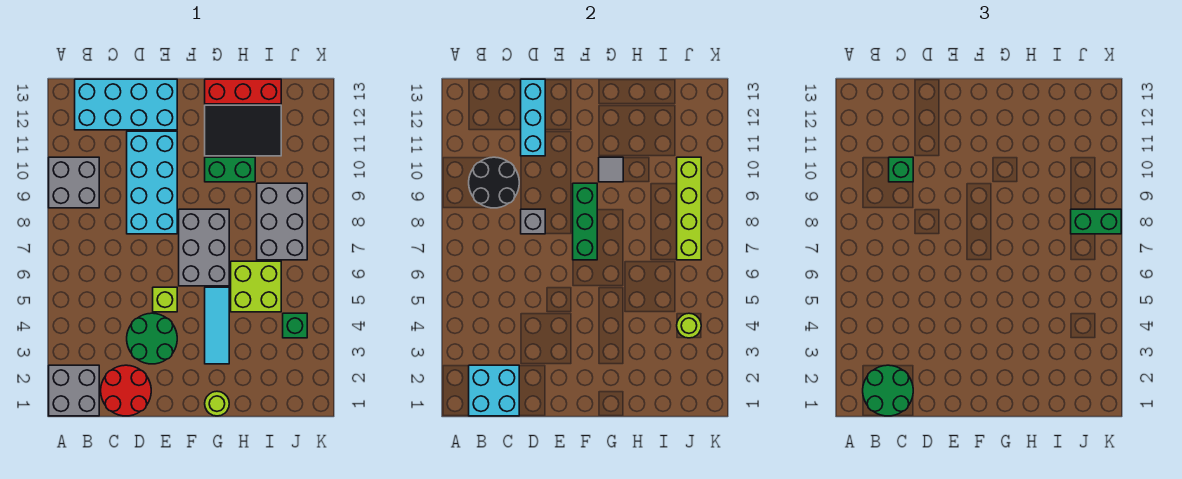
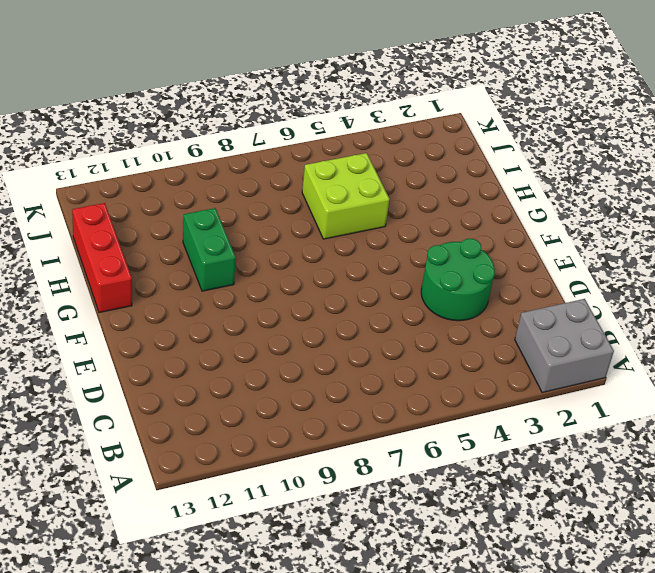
none -> grey brick A9:B10 level 1
none -> cyan brick B12:E13 level 1
none -> red round brick C1:D2 level 1

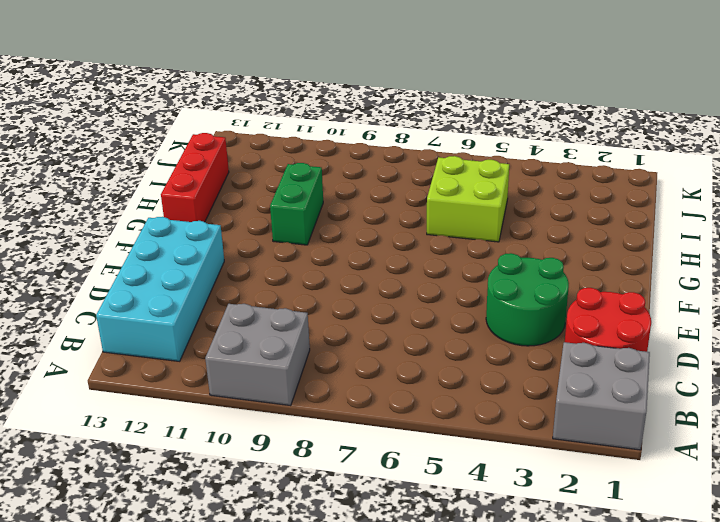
none -> cyan brick D8:E11 level 1
none -> lime brick E5 level 1
none -> grey brick F6:G8 level 1

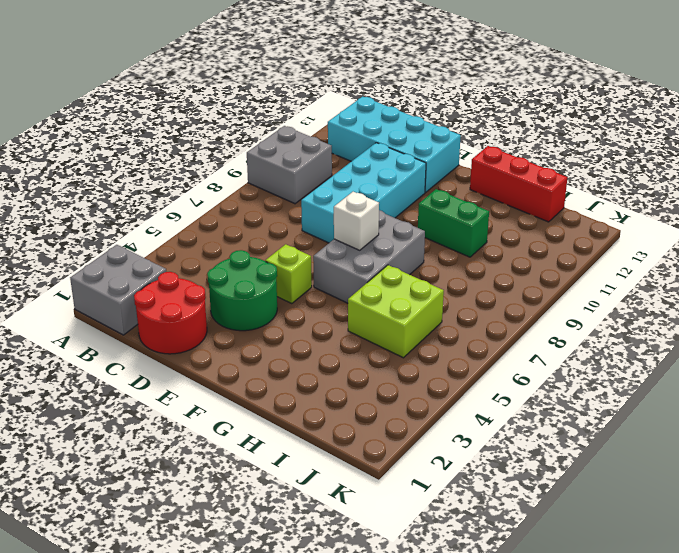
white brick F7 level 2 -> green brick F7:F9 level 2
none -> lime round brick G1 level 1
none -> cyan tile G3:G5 level 1
none -> black tile G11:I12 level 1

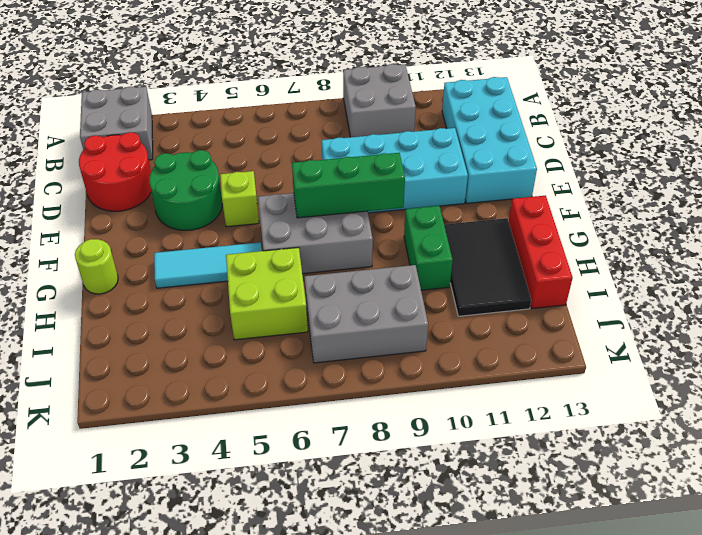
none -> green brick J4 level 1
none -> cyan brick B1:C2 level 2
none -> black round brick B9:C10 level 2

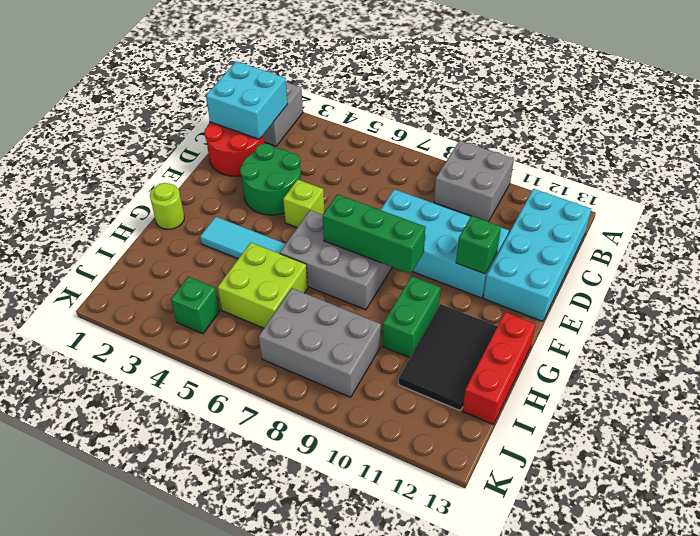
green brick E11 level 2 -> green brick C10 level 3
none -> black round brick B9:C10 level 2
none -> grey brick D8 level 2
none -> cyan brick D11:D13 level 2

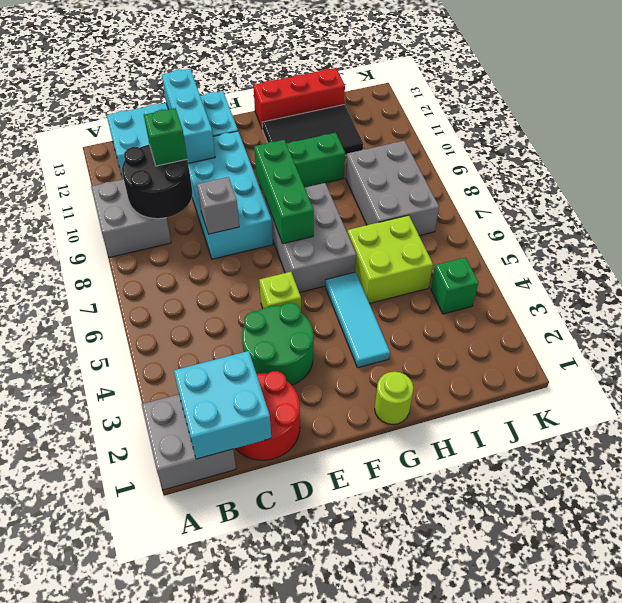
none -> grey tile G10 level 2
none -> lime round brick J4 level 2
none -> lime brick J7:J10 level 2

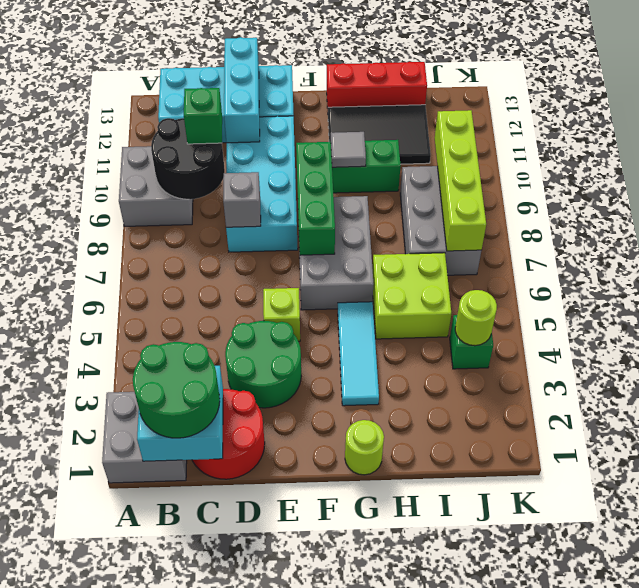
none -> green brick J8:K8 level 3

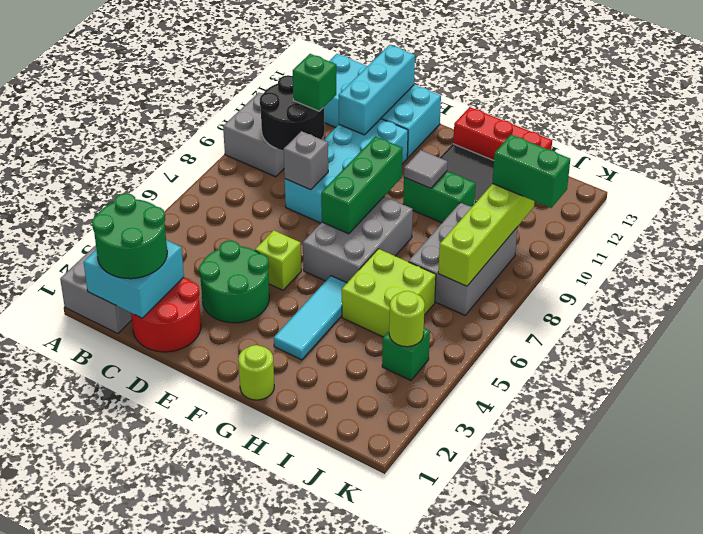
green brick J10:K10 level 3 -> green brick J8:K8 level 3

